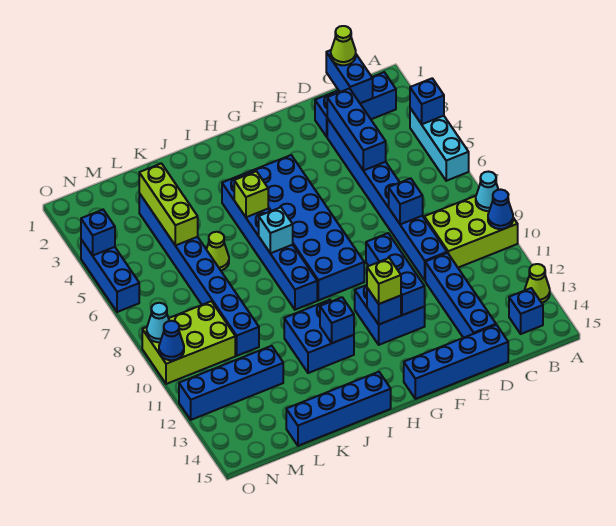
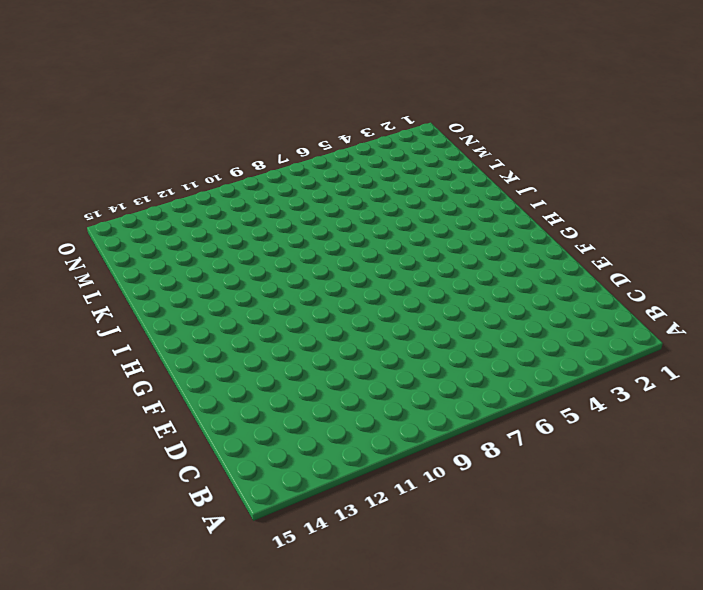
none -> cyan brick A4:A6 level 1
none -> lime brick A9:C10 level 1
none -> lime cone A13 level 1
none -> blue brick B2:D2 level 1

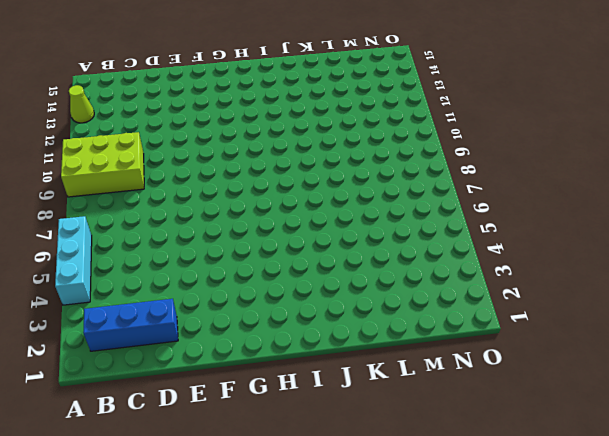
none -> blue brick B14 level 1
none -> blue brick D3:D10 level 1
none -> blue brick D11:D14 level 1
none -> blue brick D15:G15 level 1

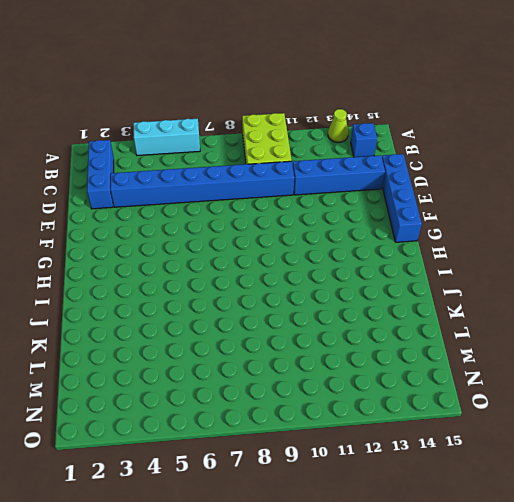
none -> blue brick F11:G12 level 1
none -> blue brick G4:H9 level 1
none -> blue brick I4:I9 level 1
none -> blue brick I11:J12 level 1

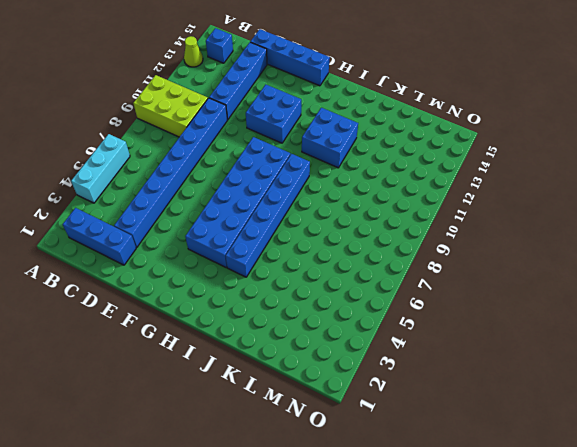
none -> blue brick I15:L15 level 1
none -> lime cone K6 level 1
none -> blue brick L3:L10 level 1
none -> blue brick L12:O12 level 1

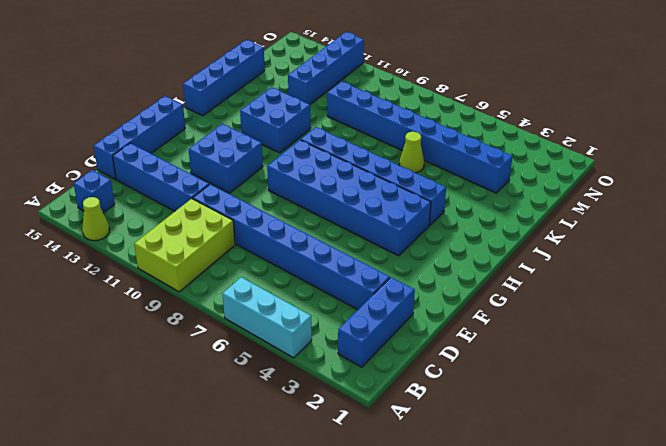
none -> lime brick M9:O10 level 1
none -> blue brick O4:O6 level 1
none -> blue brick A4 level 2
none -> cyan cone A9 level 2

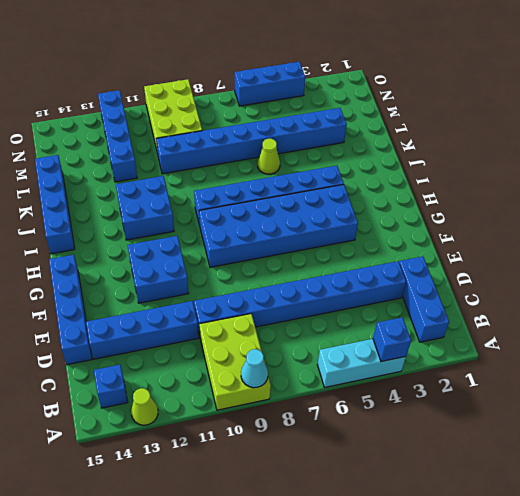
none -> blue cone A10 level 2
none -> blue brick C1:C2 level 2
none -> blue brick D3:D5 level 2
none -> blue brick D8 level 2

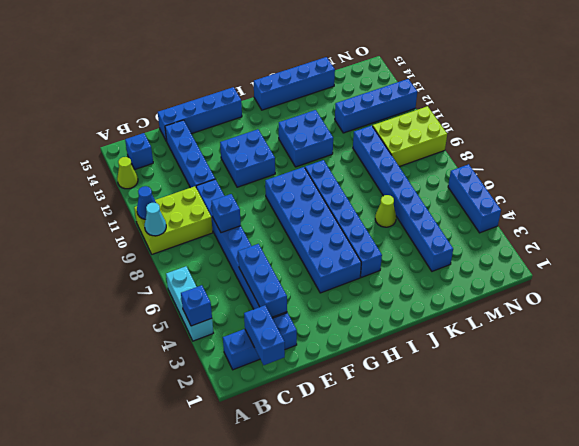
none -> blue brick F10:F12 level 2
none -> blue brick G12 level 2
none -> lime brick I5 level 2
none -> cyan brick I7 level 2

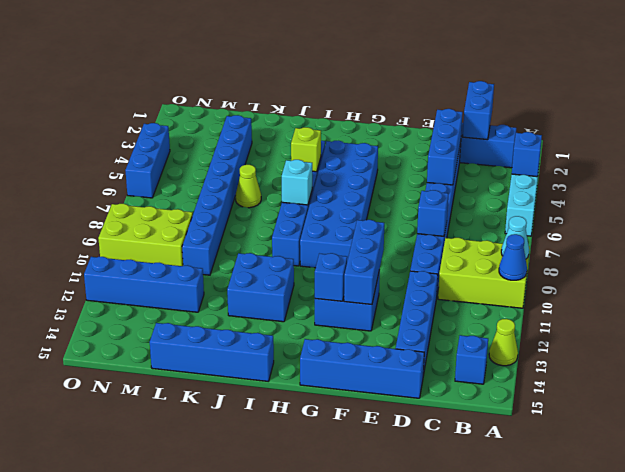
none -> blue brick I12 level 2
none -> lime brick L3:L5 level 2
none -> blue brick O4 level 2
none -> cyan cone O9 level 2

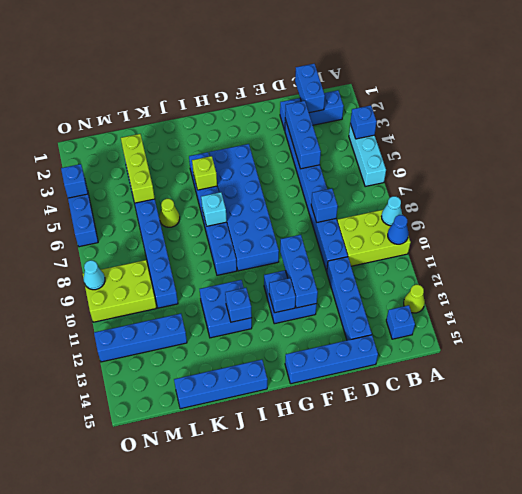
none -> blue cone O10 level 2
none -> lime cone C1 level 3
none -> lime brick G12 level 3

